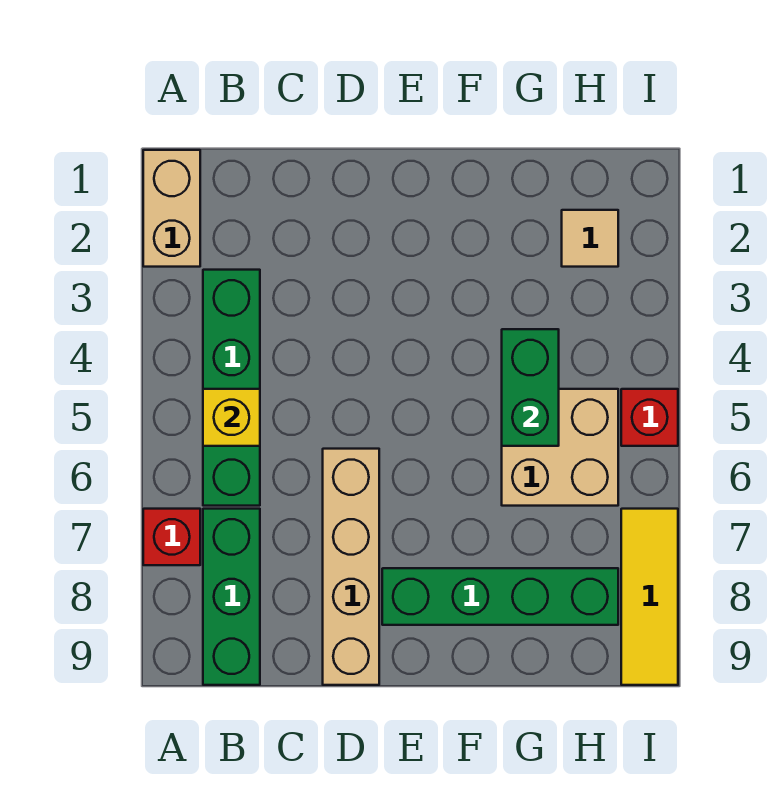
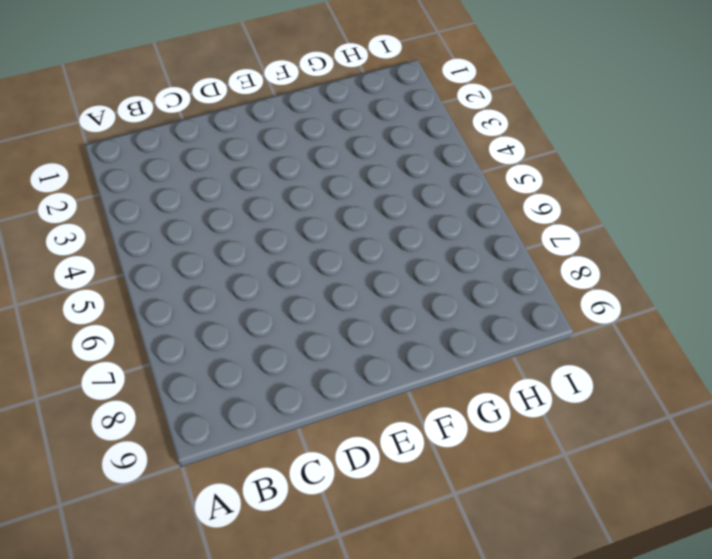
none -> tan brick A1:A2 level 1
none -> red brick A7 level 1
none -> green brick B3:B6 level 1

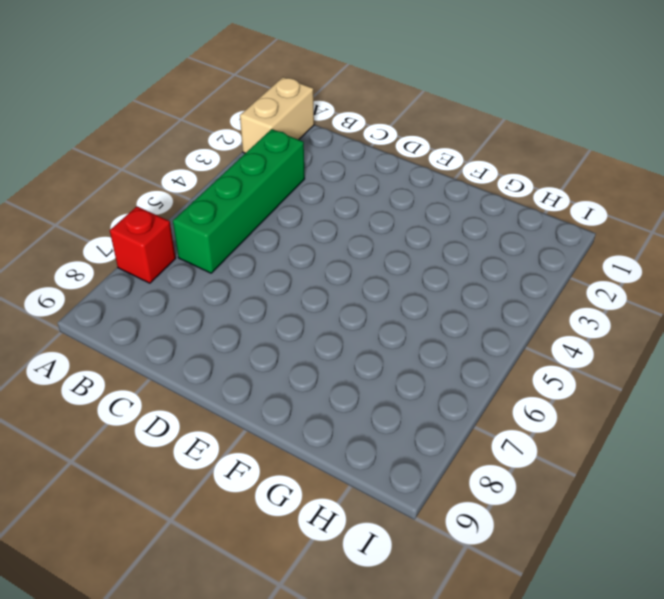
none -> green brick B7:B9 level 1
none -> tan brick D6:D9 level 1
none -> green brick E8:H8 level 1

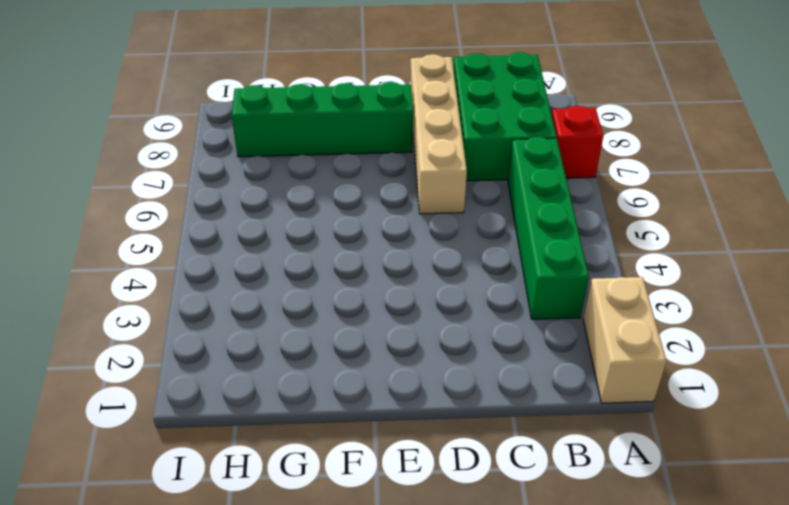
green brick B7:C9 level 1 -> green brick B7:B9 level 1
none -> tan brick G5:H6 level 1
none -> tan tile H2 level 1
none -> red brick I5 level 1

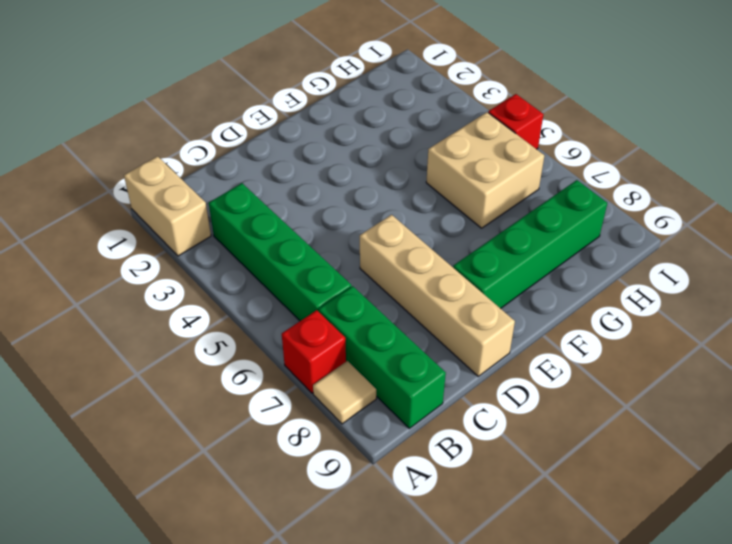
tan tile A8 level 1 -> tan tile H2 level 1
none -> yellow tile I7:I9 level 1
none -> yellow brick B5 level 2
none -> green brick G4:G5 level 2

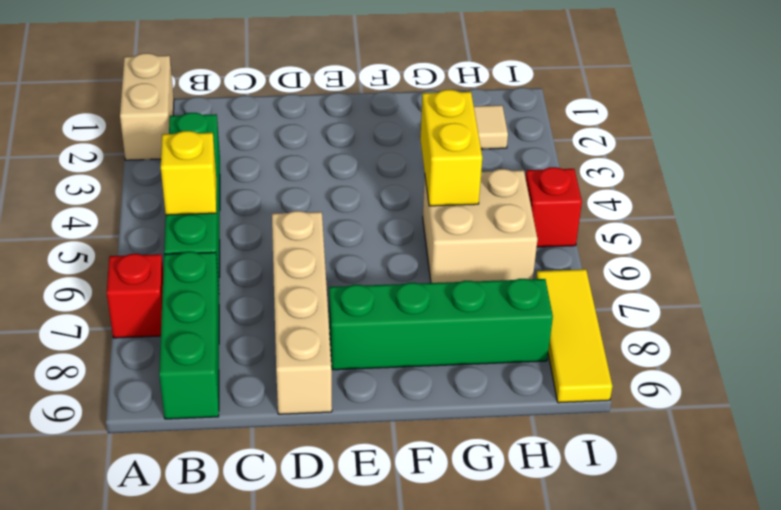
yellow brick G4:G5 level 2 -> green brick G4:G5 level 2

